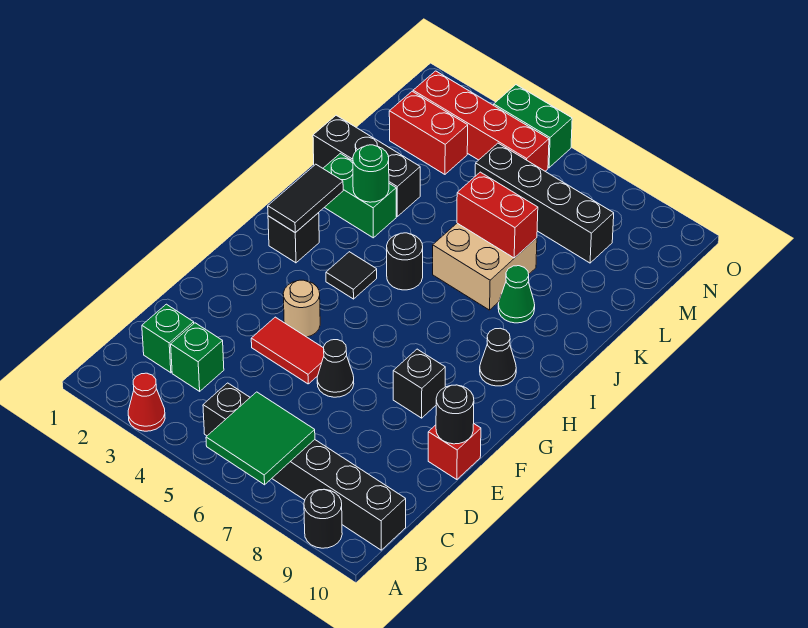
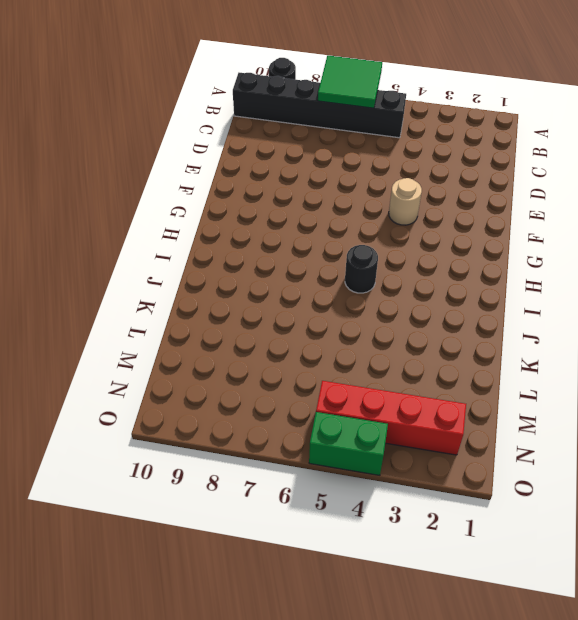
none -> red cone A3 level 1
none -> green brick C2 level 1
none -> green brick C3 level 1

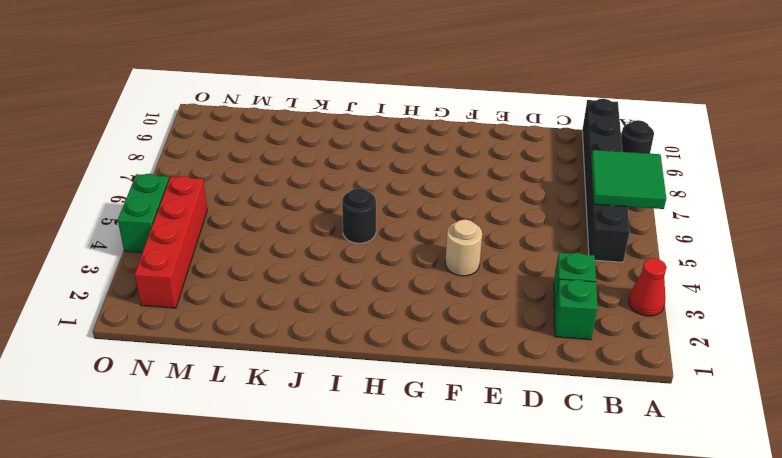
none -> red tile E4:E5 level 1
none -> black cone E6 level 1
none -> red brick E10 level 1

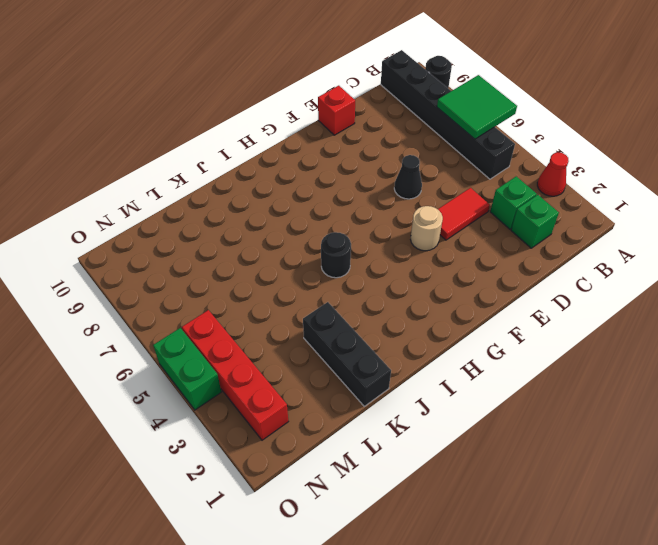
red tile D4:E4 level 1 -> red tile E4:E5 level 1
none -> black brick F8 level 1
none -> black brick H2 level 1
none -> black tile H4 level 1

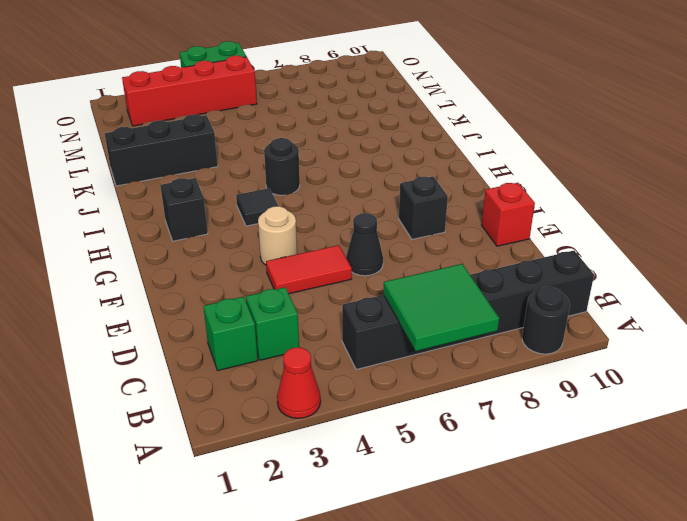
none -> black cone H9 level 1
none -> green brick J2:J3 level 1
none -> tan brick J6:K7 level 1

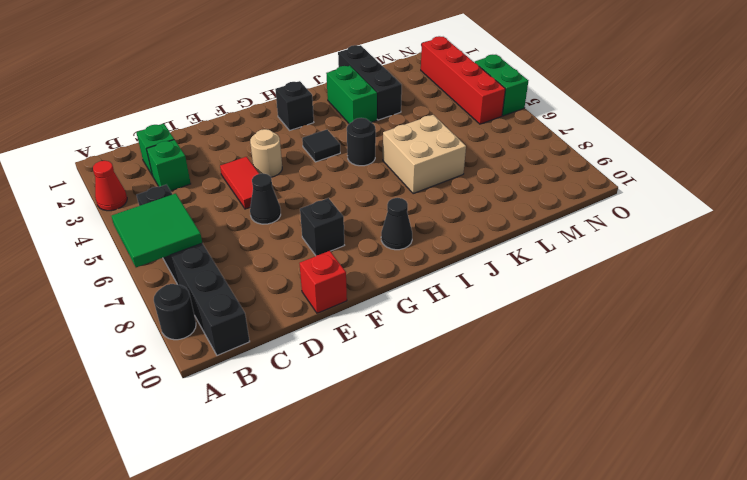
none -> green cone J8 level 1
none -> red brick M2:M3 level 1
none -> black brick M5:M8 level 1

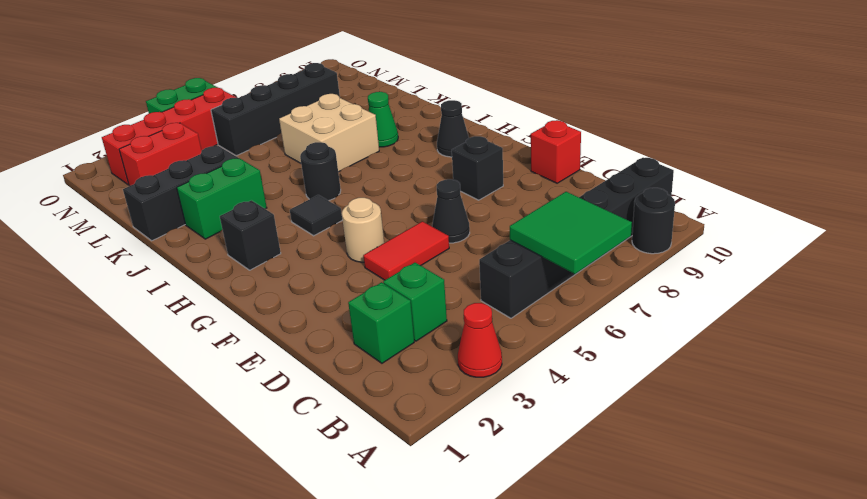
none -> black round brick E10 level 2
none -> black tile H2:I2 level 2
none -> green round brick J3 level 2

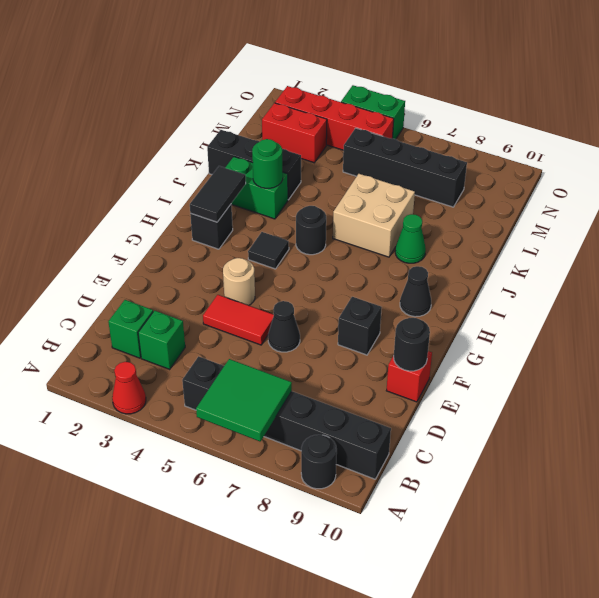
none -> red brick K6:K7 level 2

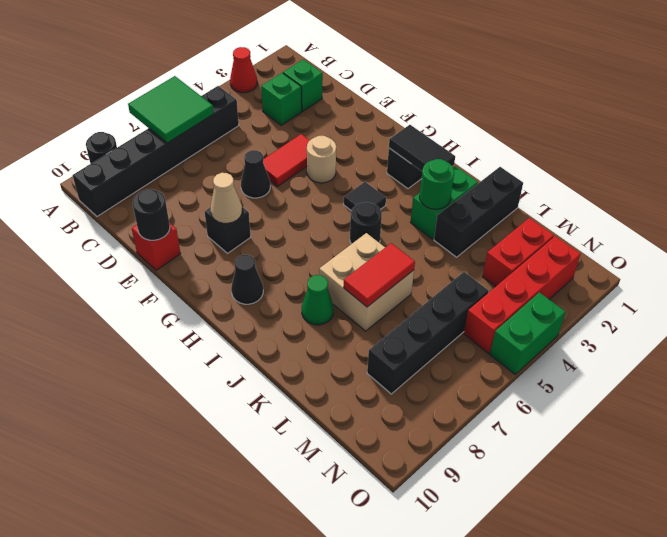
tan cone F8 level 2 -> none
red tile K6:K7 level 2 -> red brick K6:K7 level 2

